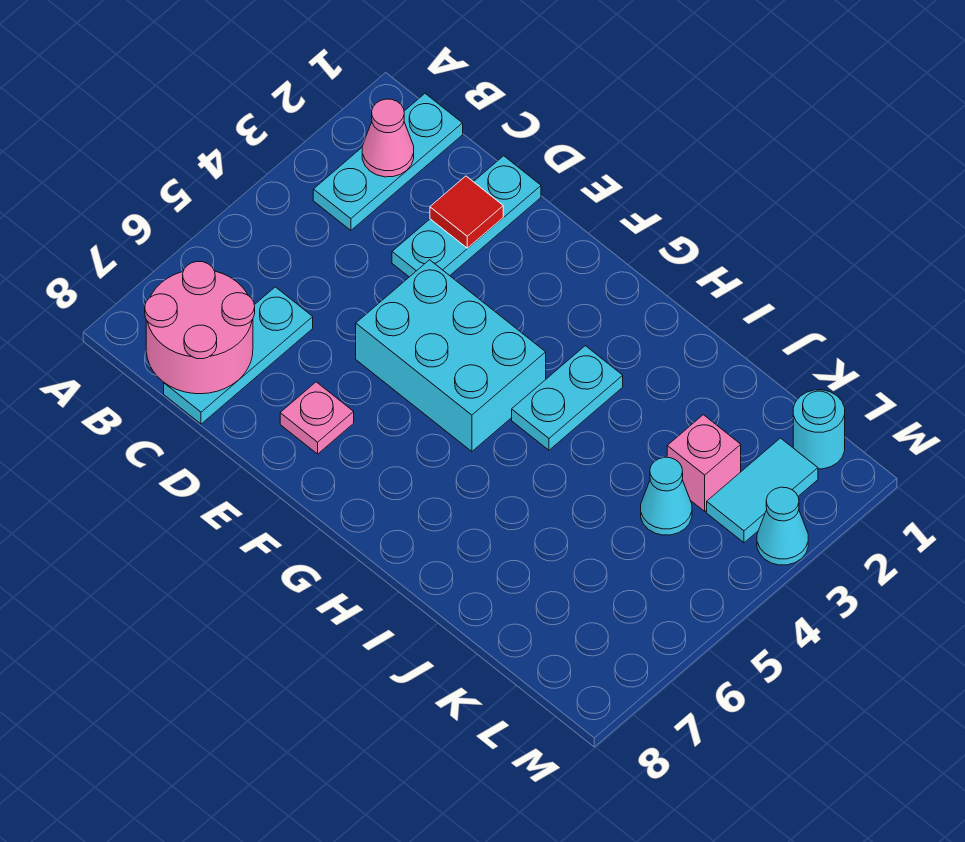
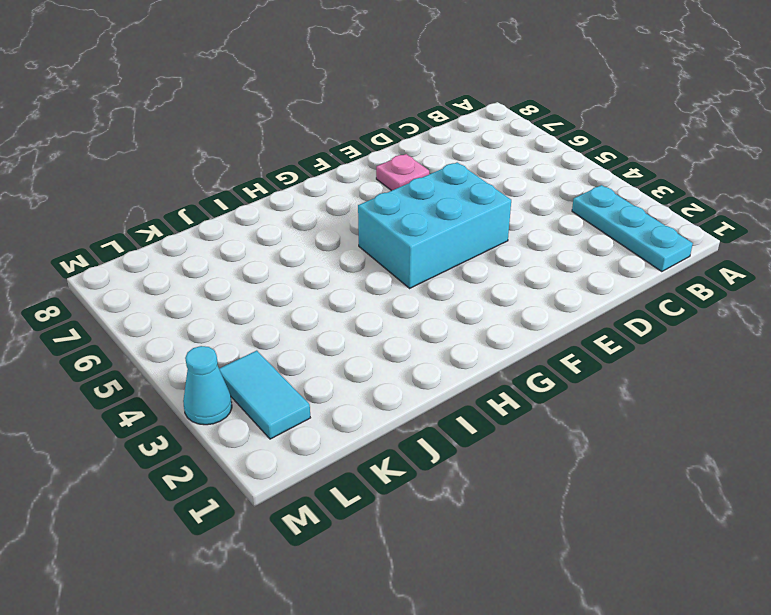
none -> cyan plate C6:C8 level 1
none -> cyan plate D1:D3 level 1
none -> cyan plate H3:H4 level 1

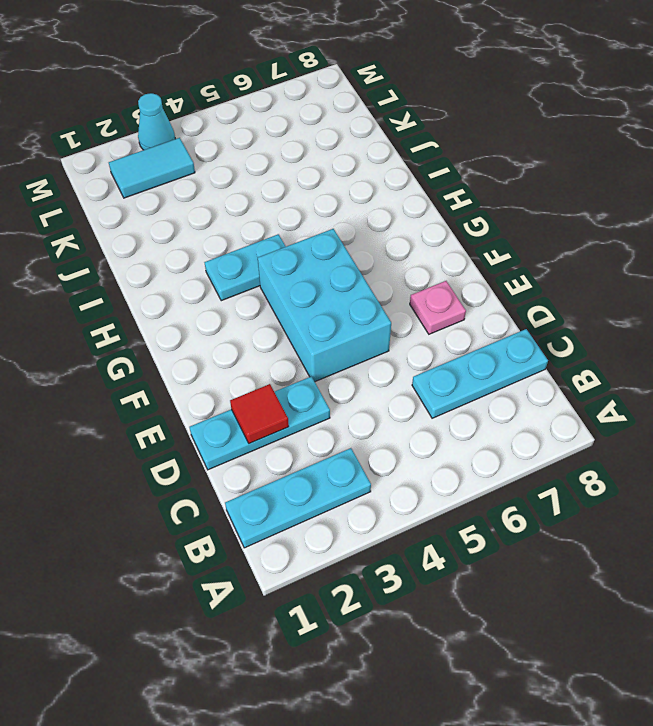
none -> pink brick K3 level 1
none -> cyan cone K4 level 1
none -> cyan round brick L1 level 1

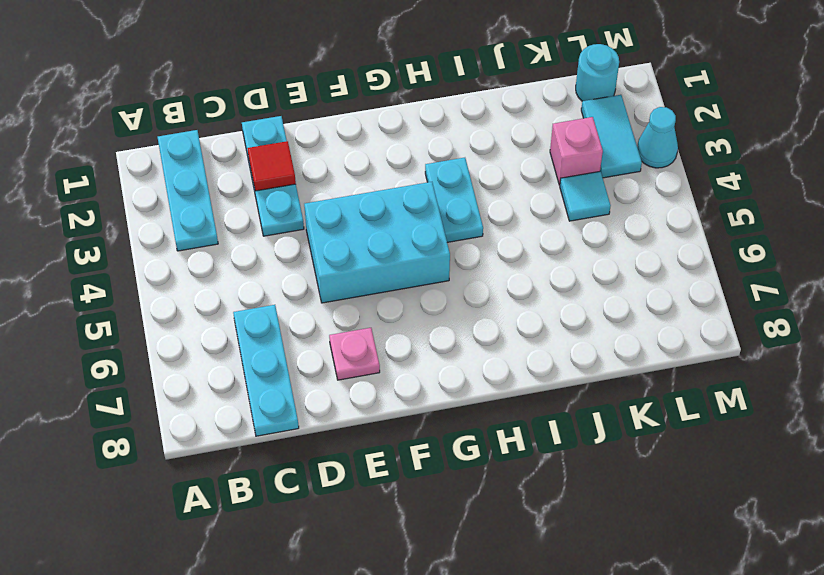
cyan tile K4 level 1 -> cyan cone K4 level 1
none -> pink cone B2 level 2
none -> pink round brick B7:C8 level 2

